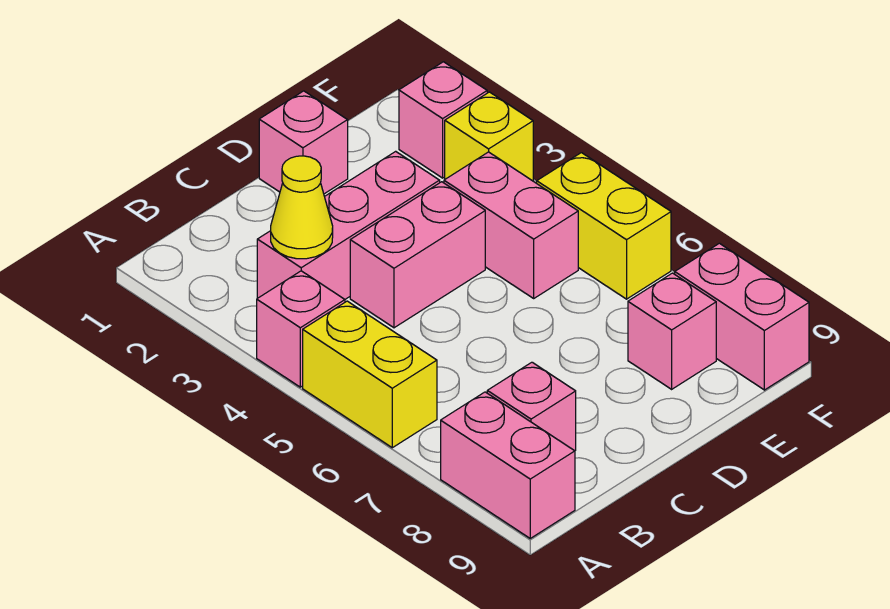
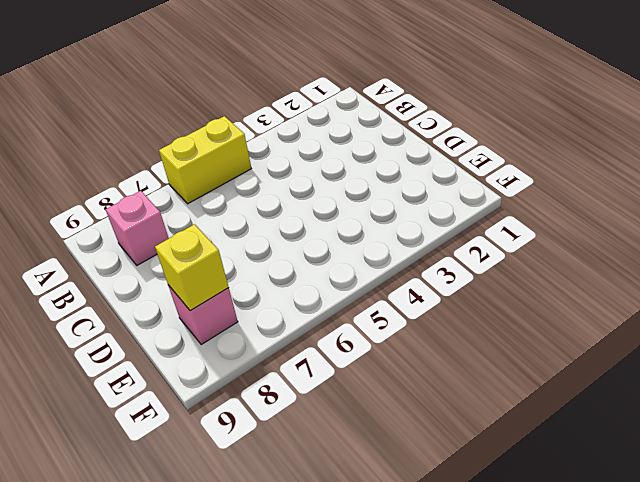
yellow brick E8 level 2 -> yellow brick F3 level 1
none -> pink brick A4 level 1
none -> pink brick A8:A9 level 1
none -> pink brick B3:D3 level 1

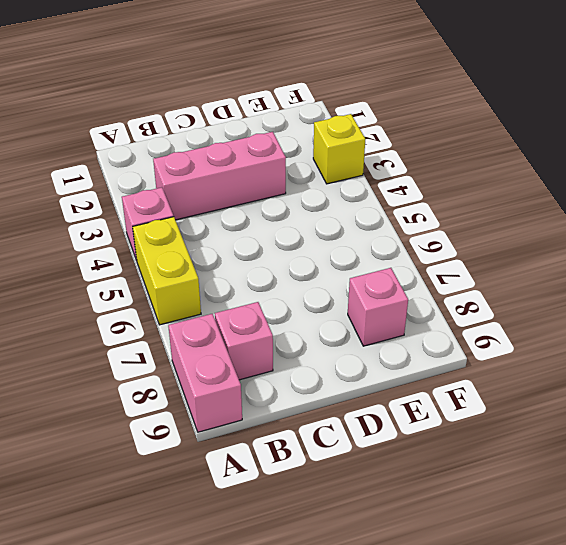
none -> pink brick C4:D4 level 1
none -> pink brick D1 level 1
none -> pink brick E4:E5 level 1

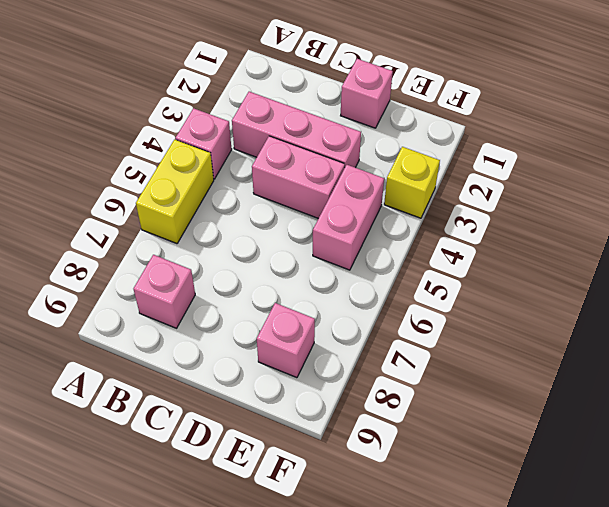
none -> pink brick A8:A9 level 1
none -> pink brick F2 level 1
none -> yellow brick F5:F6 level 1

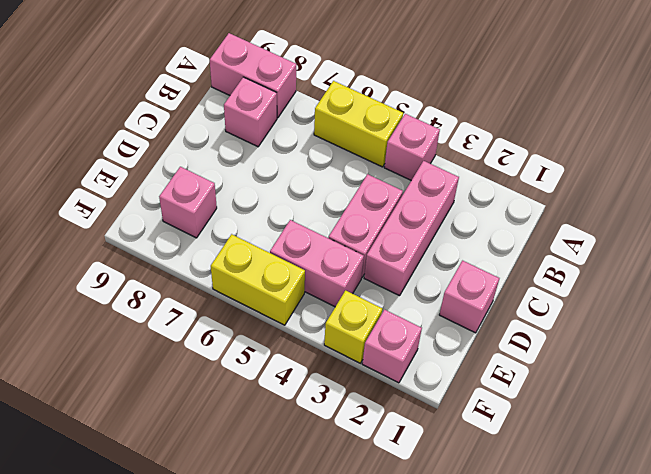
none -> pink brick F8:F9 level 1
none -> yellow cone B3 level 2

